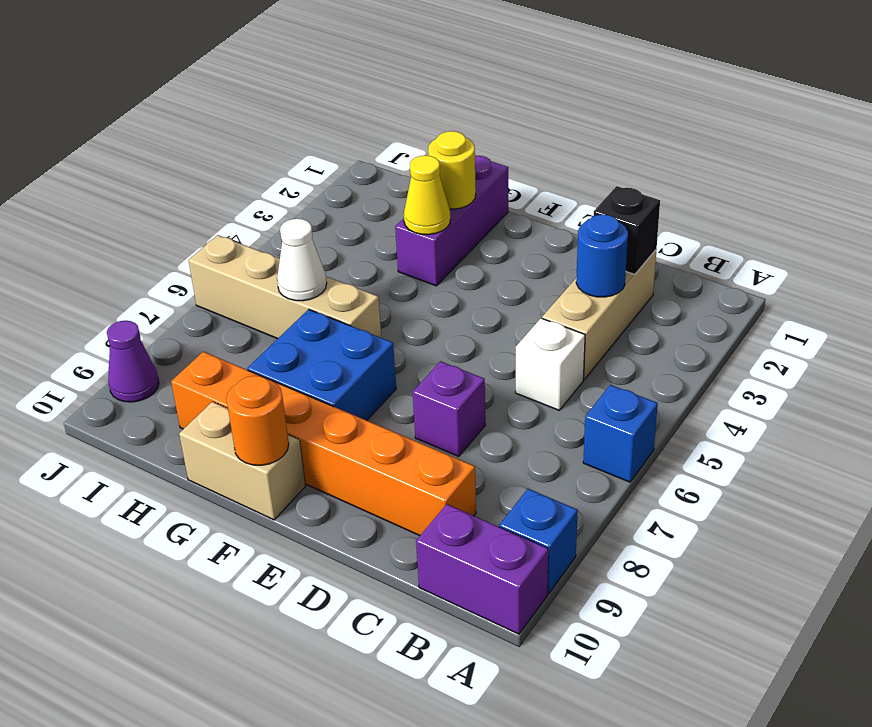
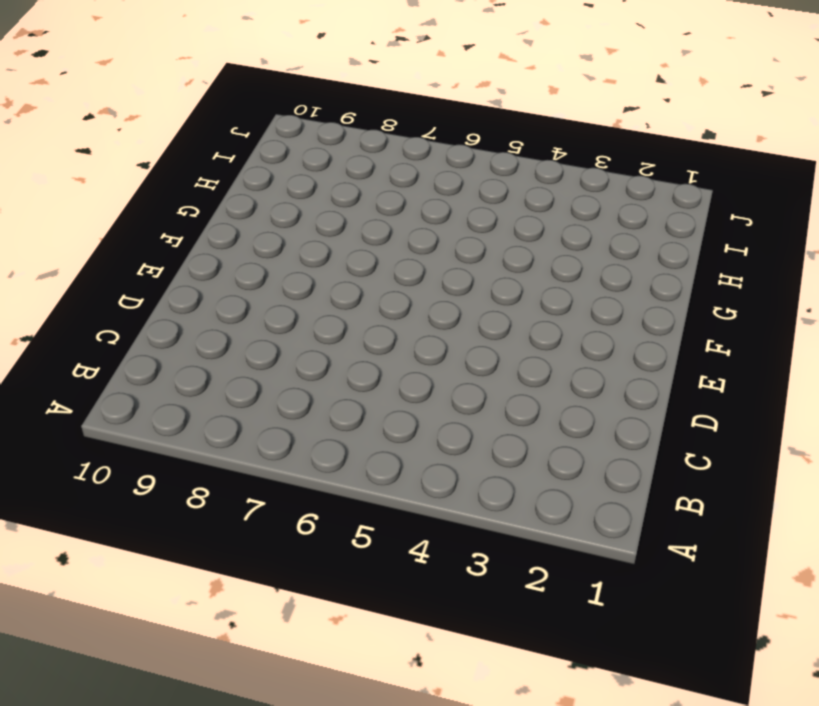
none -> blue brick A6 level 1
none -> blue brick A9 level 1
none -> purple brick A10:B10 level 1

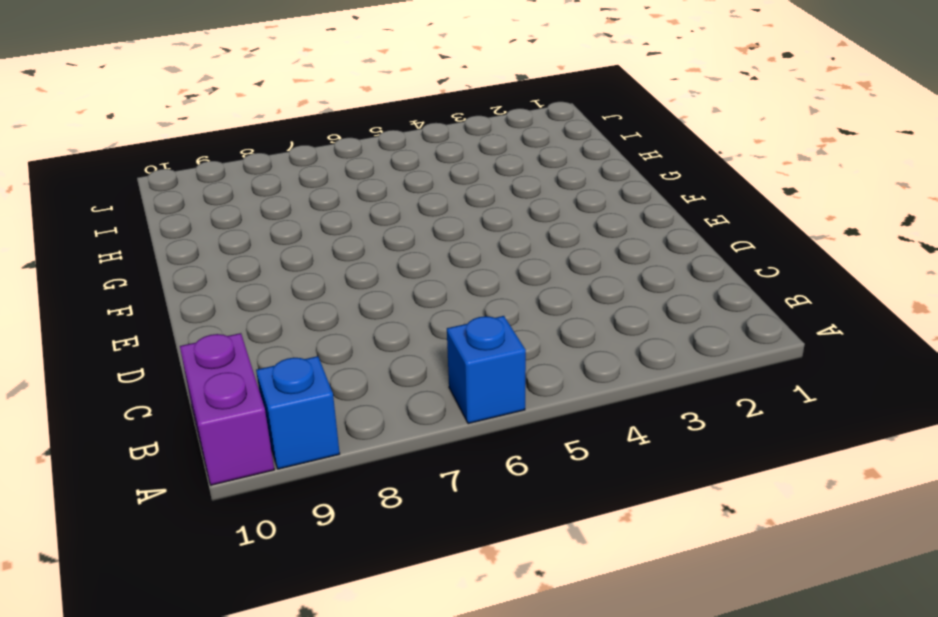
none -> tan brick C2:C4 level 1
none -> white brick C5 level 1
none -> orange brick C9:H9 level 1

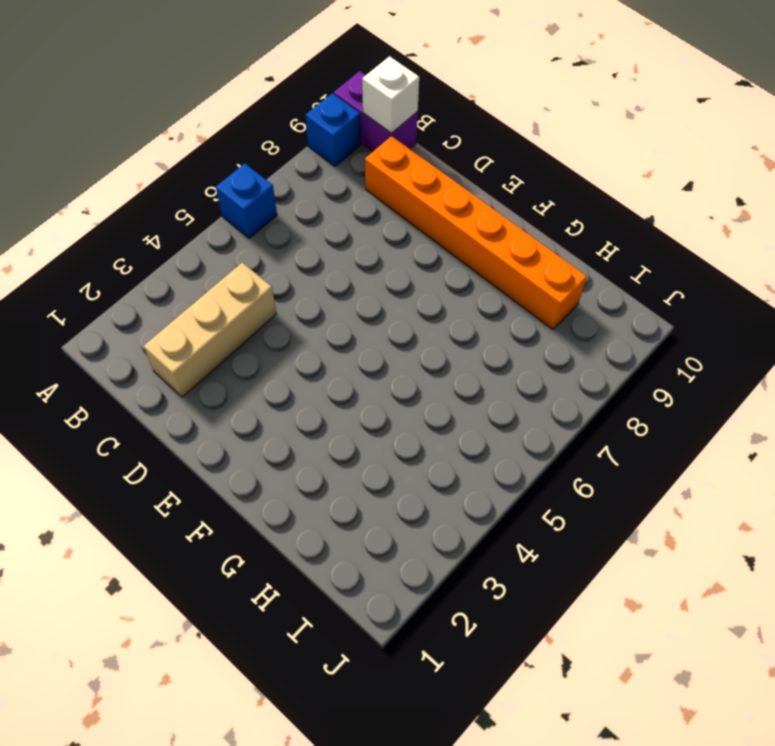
white brick B10 level 2 -> white brick C5 level 1
none -> purple brick D7 level 1
none -> blue brick F7:G8 level 1
none -> tan brick F10:G10 level 1

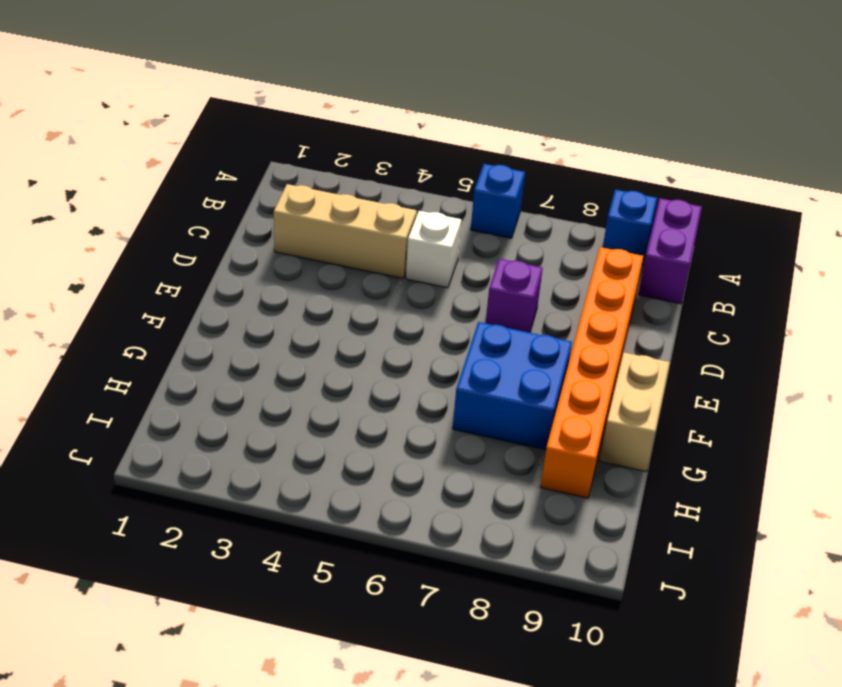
none -> purple brick G1:G3 level 1
none -> tan brick G6:J6 level 1
none -> purple cone J9 level 1

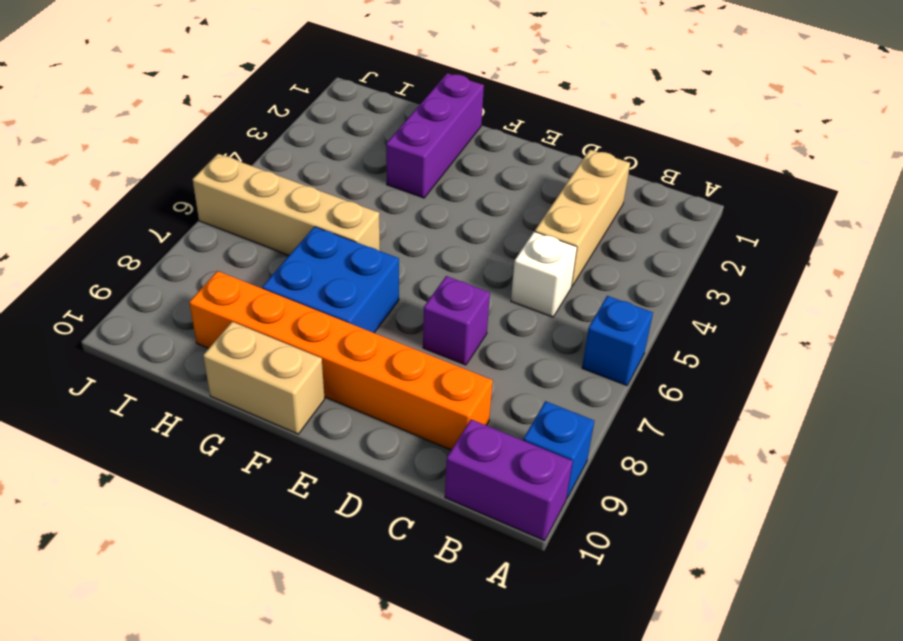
none -> purple cone J9 level 1
none -> black brick C2 level 2
none -> blue round brick C3 level 2

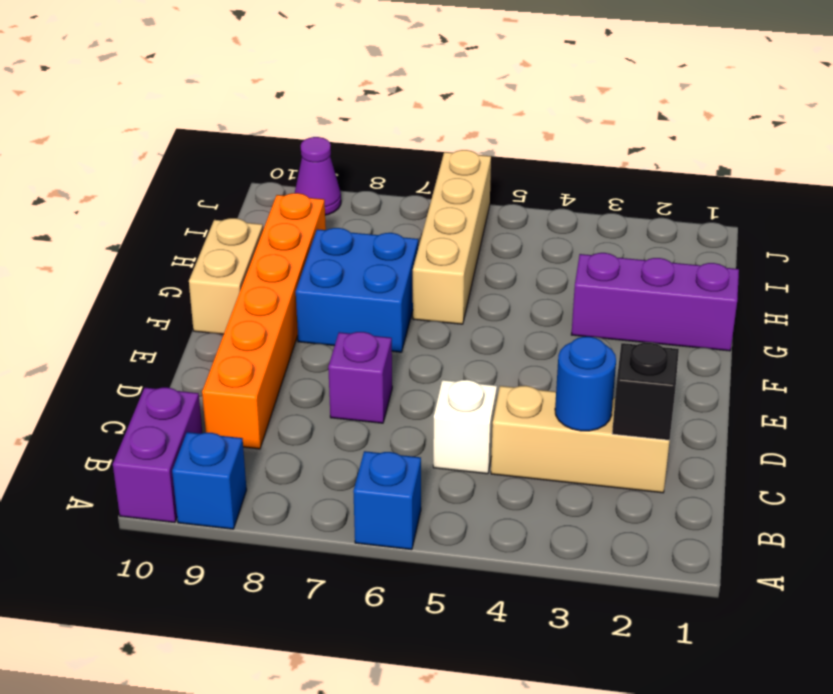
none -> orange round brick F10 level 2
none -> yellow round brick G2 level 2
none -> yellow cone G3 level 2

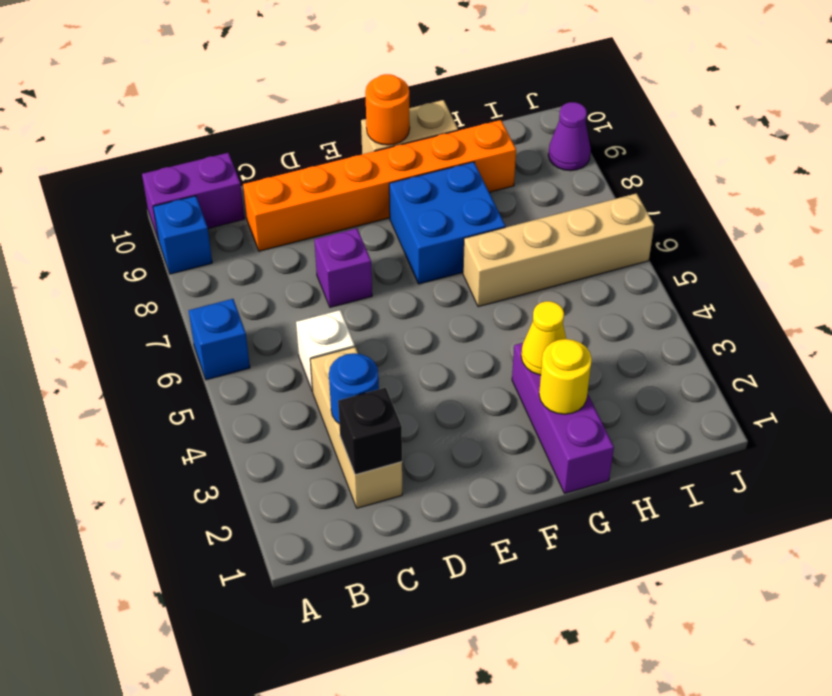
none -> white cone H6 level 2

